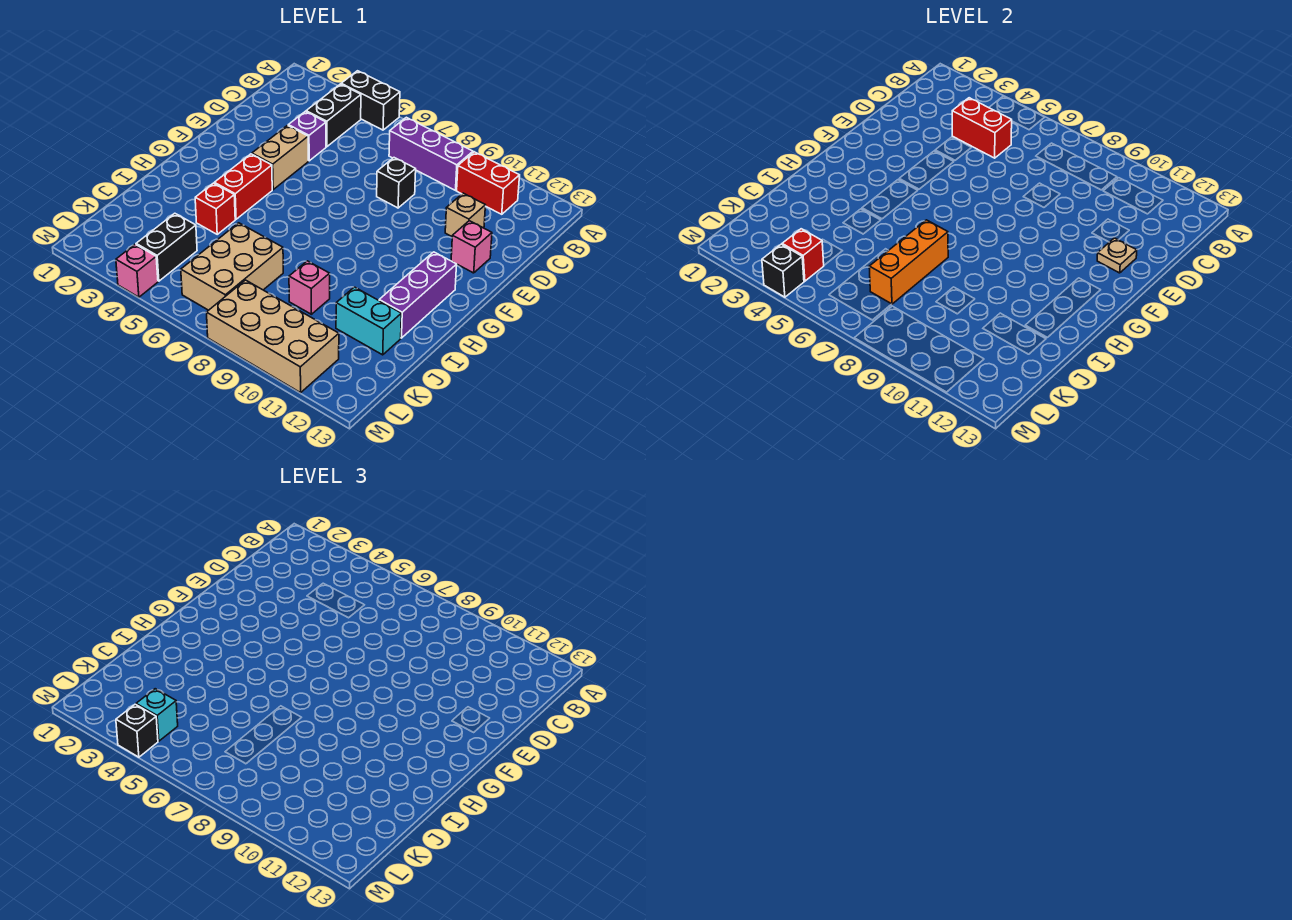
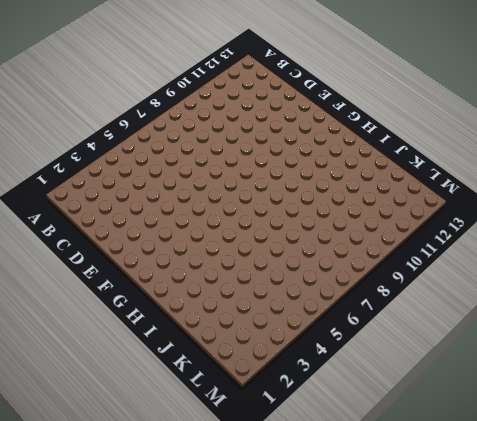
none -> black brick A4:A5 level 1
none -> black brick B4:C4 level 1
none -> purple brick B7:B9 level 1

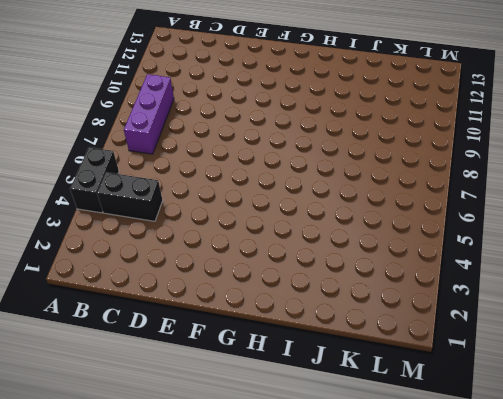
none -> red brick B10:B11 level 1
none -> purple brick D4 level 1
none -> black brick D8 level 1

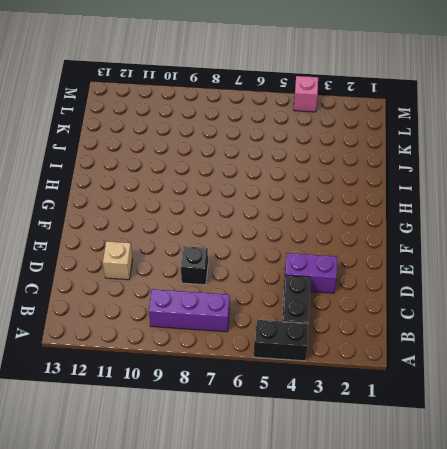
purple brick D3:D4 level 1 -> purple brick D4 level 1
none -> red brick B10:B11 level 1
none -> tan brick E4:F4 level 1
none -> pink brick E12 level 1

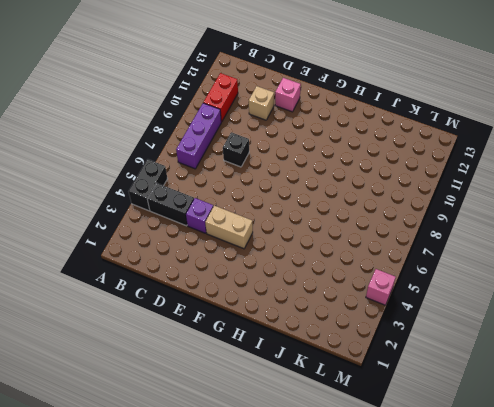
none -> red brick G4:H4 level 1
none -> purple brick G12:I12 level 1
none -> red brick I4 level 1

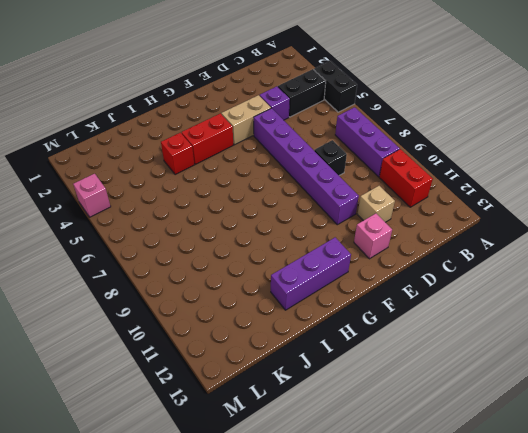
purple brick E5:E10 level 1 -> none
none -> tan brick J6:L7 level 1
none -> pink brick J9 level 1
none -> cyan brick J11:J12 level 1

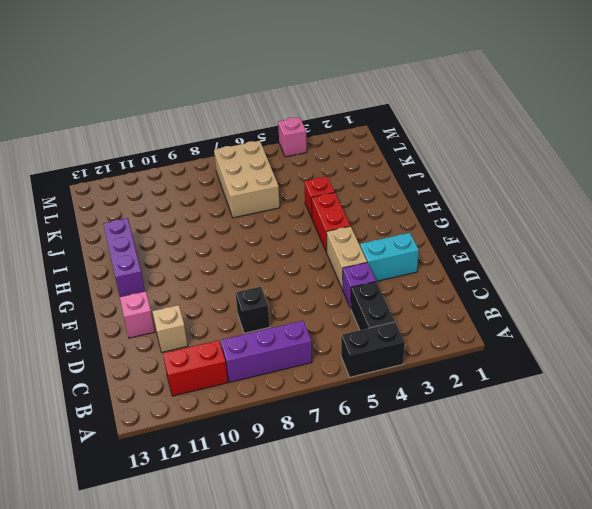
cyan brick E2:E3 level 1 -> cyan brick J11:J12 level 1
none -> pink brick J9 level 1
none -> black brick K4:L4 level 1
none -> tan brick L8:M11 level 1

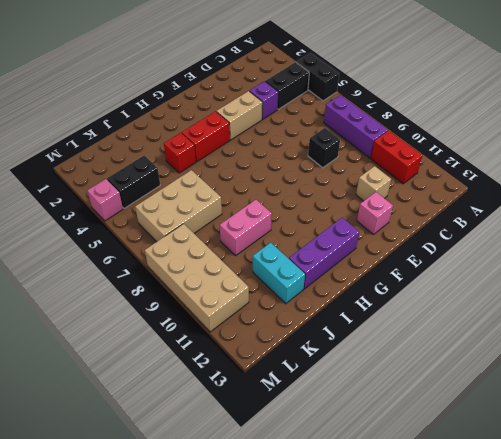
pink brick I9:J9 level 1 -> pink brick J9 level 1
none -> red brick C4:C5 level 2
none -> tan plate E12 level 2
none -> orange brick I7:K7 level 2

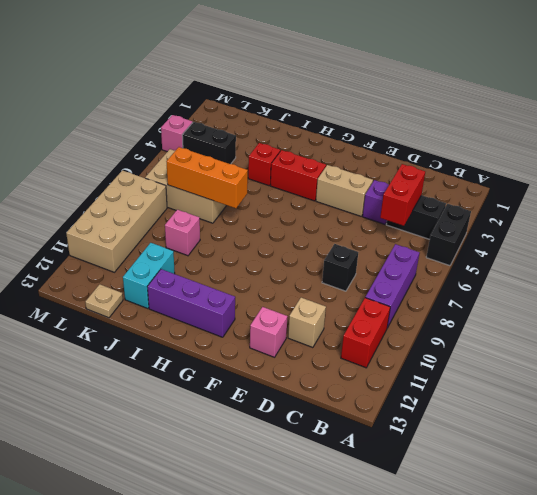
tan plate K13 level 1 -> tan plate E12 level 2
none -> red brick L4 level 2
none -> black brick M4 level 2
none -> cyan brick L4 level 3

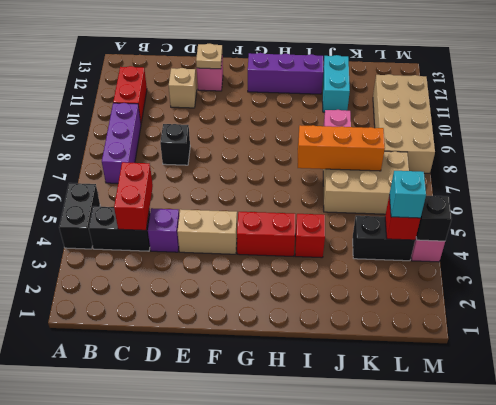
none -> black brick M4 level 3

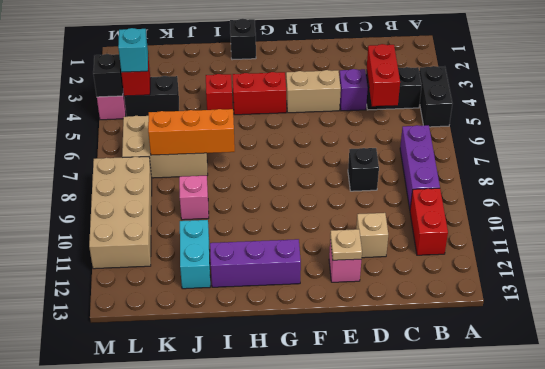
black brick H1 level 1 -> black brick M4 level 3

